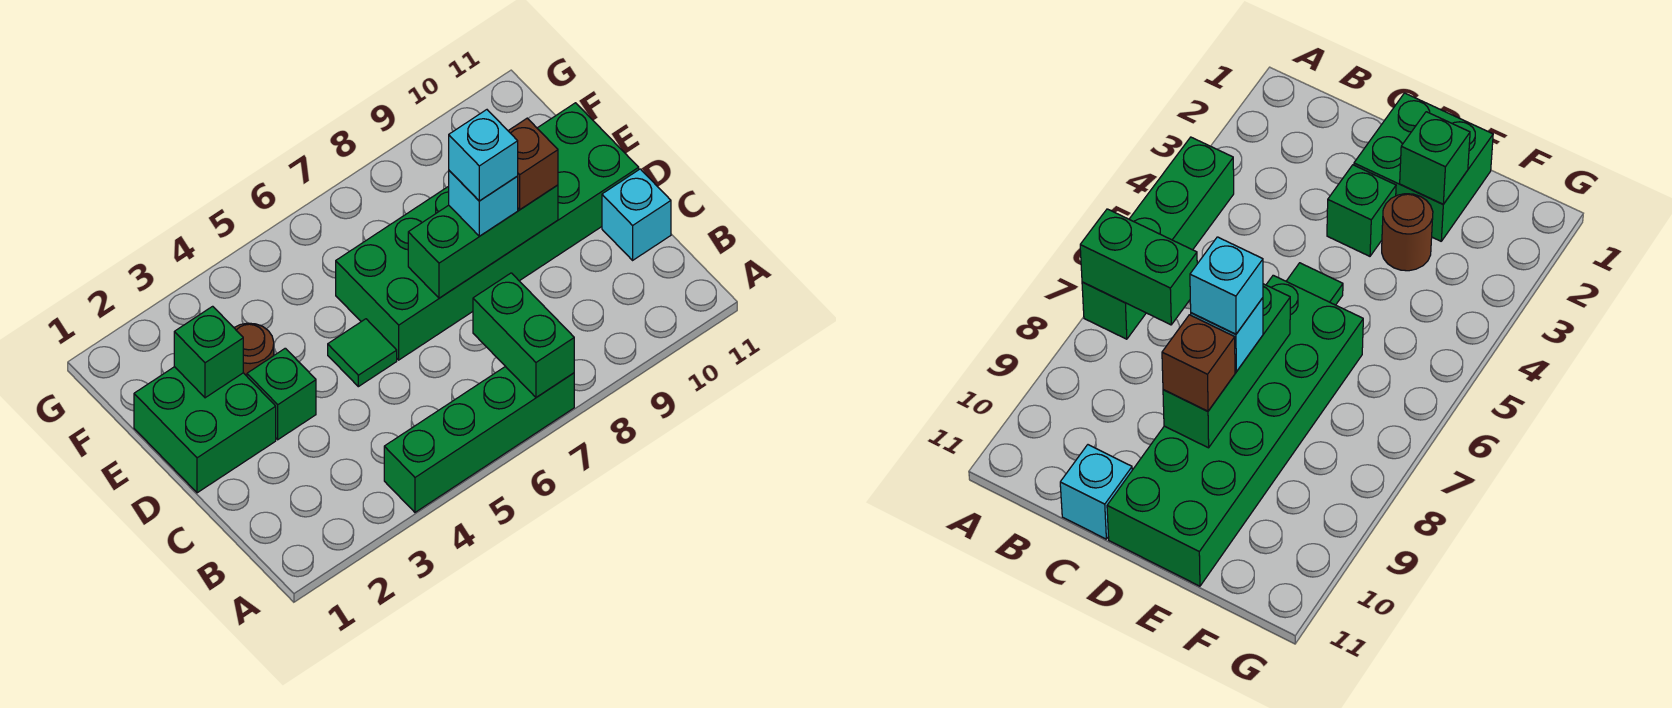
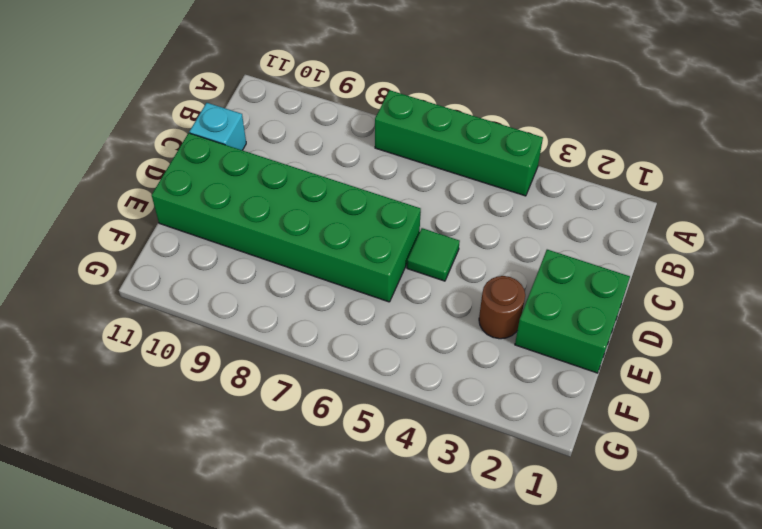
none -> green brick D3 level 1
none -> green brick A7:B7 level 2
none -> green brick D7:D9 level 2

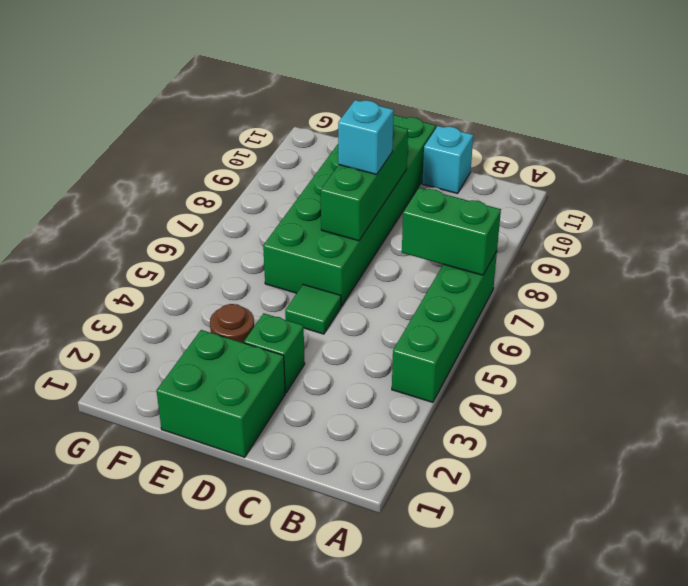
none -> green brick E2 level 2
none -> brown brick D9 level 3
none -> cyan brick D8 level 4

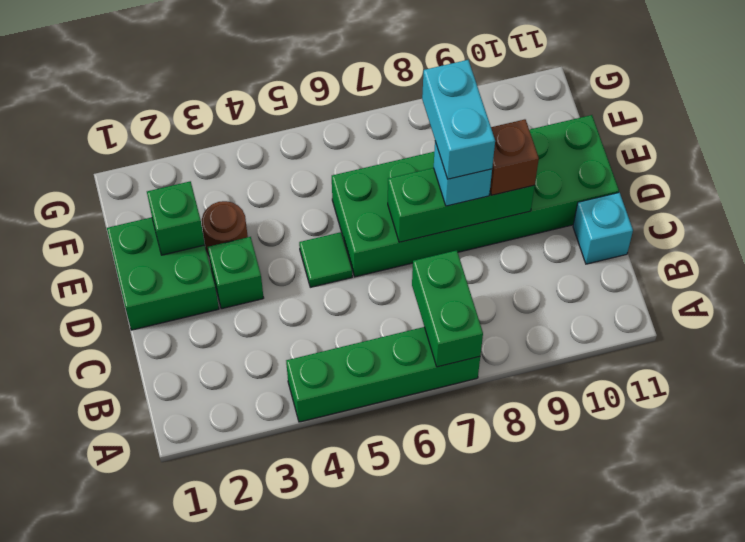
cyan brick D8:E8 level 4 -> cyan brick D8 level 4

